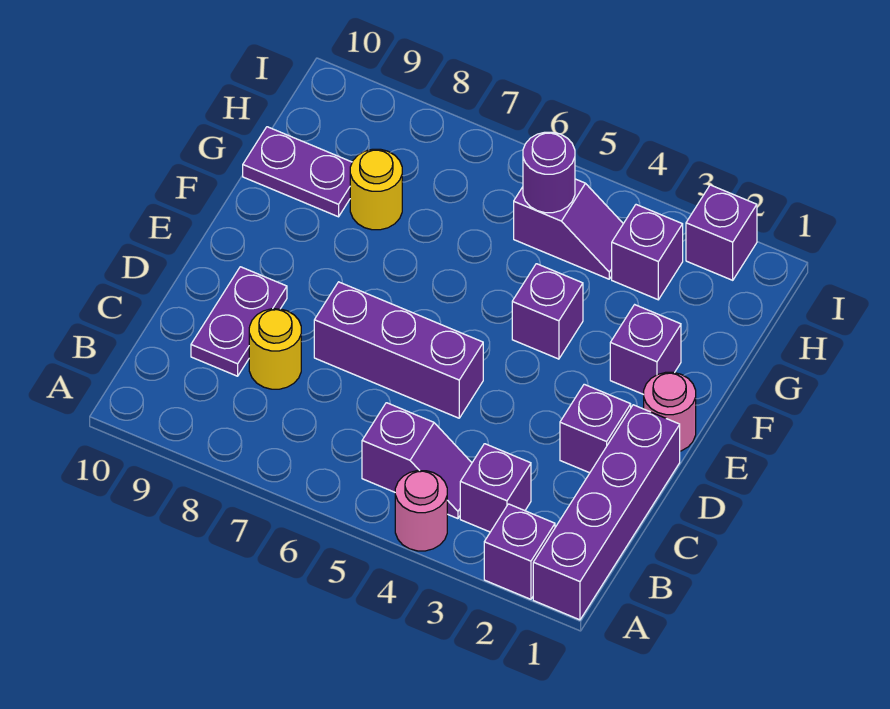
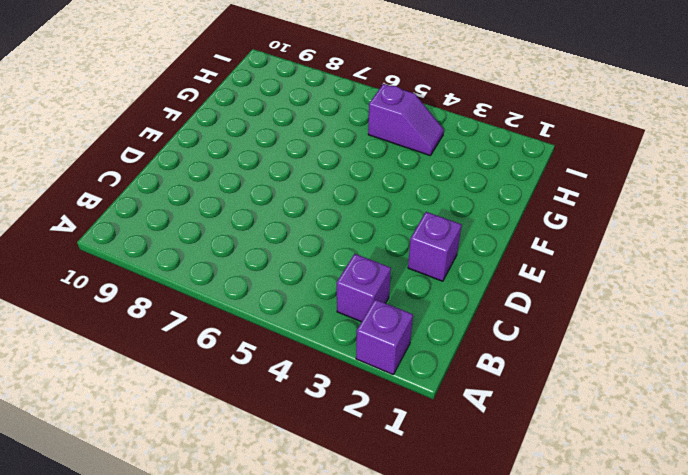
none -> purple brick A1:D1 level 1
none -> pink round brick A4 level 1
none -> purple slope B4:B5 level 1 top 5

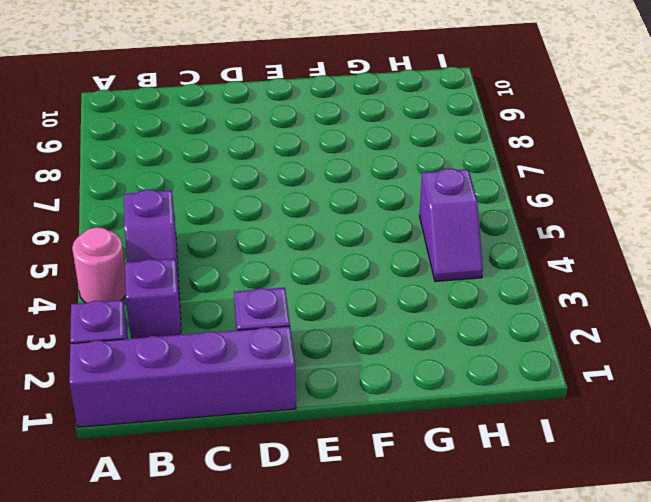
none -> yellow round brick C8 level 1
none -> purple plate C9:D9 level 1
none -> purple brick D5:D7 level 1

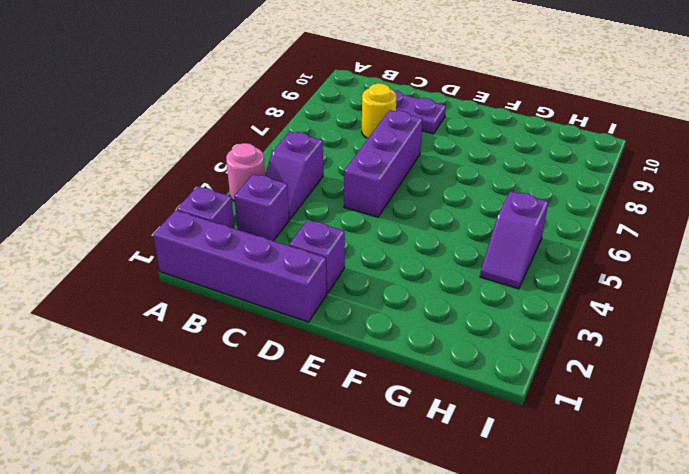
none -> pink round brick E1 level 1
none -> purple brick F2 level 1
none -> purple brick F4 level 1

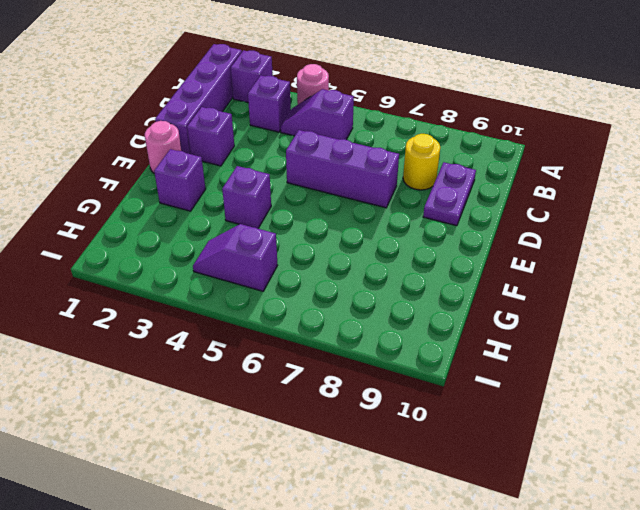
none -> yellow round brick G8 level 1
none -> purple plate G9:G10 level 1
none -> purple brick H3 level 1

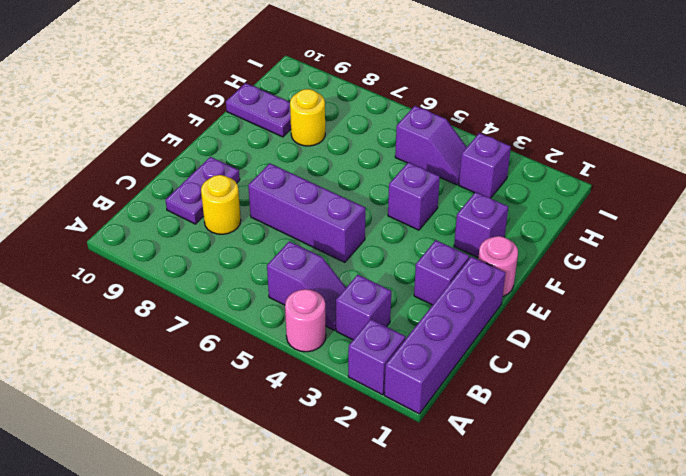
none -> purple brick I2 level 1
none -> purple round brick H5 level 2

